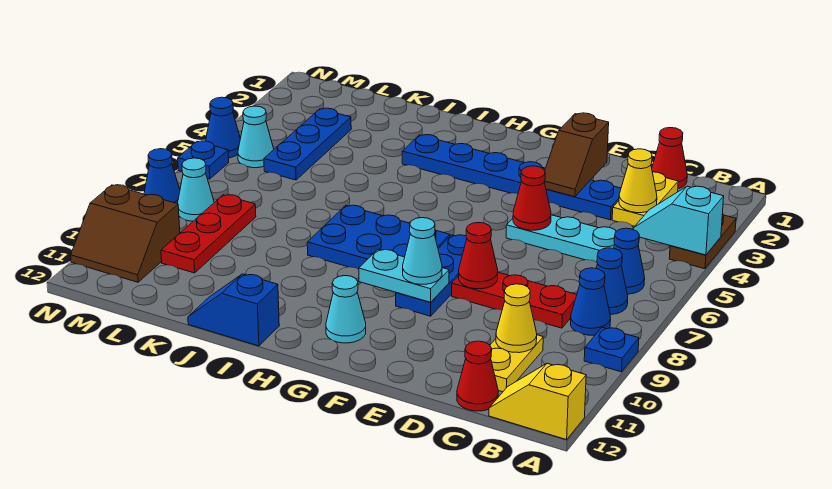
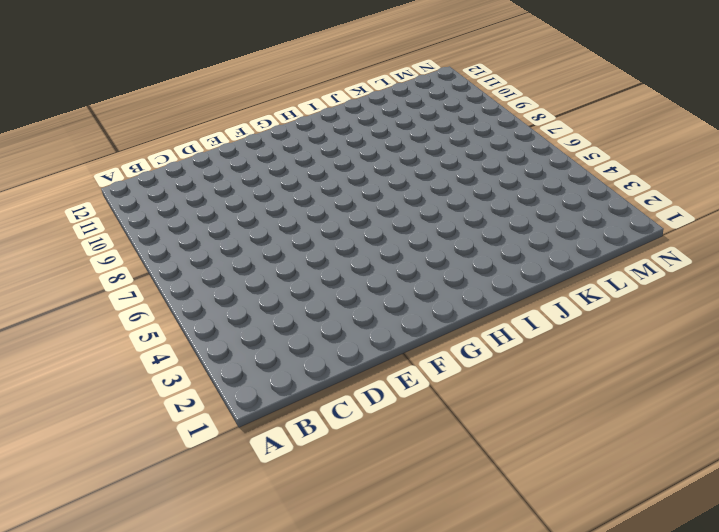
none -> brown plate A3:A4 level 1
none -> blue plate A9 level 1
none -> yellow slope A12:B12 level 1 top A
none -> blue cone B6 level 1

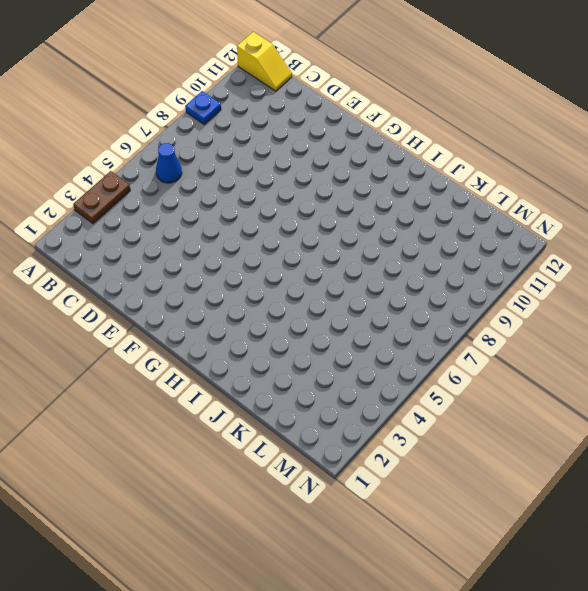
none -> blue cone B7 level 1
none -> blue cone B8 level 1
none -> red cone C1 level 1
none -> yellow plate C2:C3 level 1

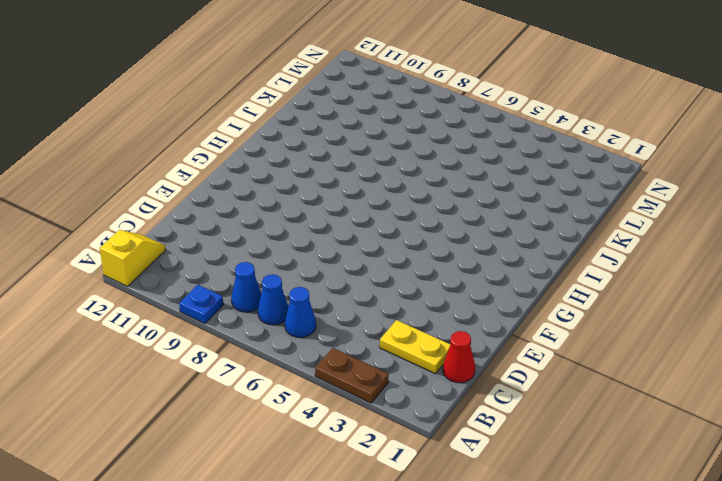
none -> cyan plate C5:E5 level 1
none -> red plate C8:E8 level 1
none -> yellow plate C10:C11 level 1
none -> red cone C12 level 1

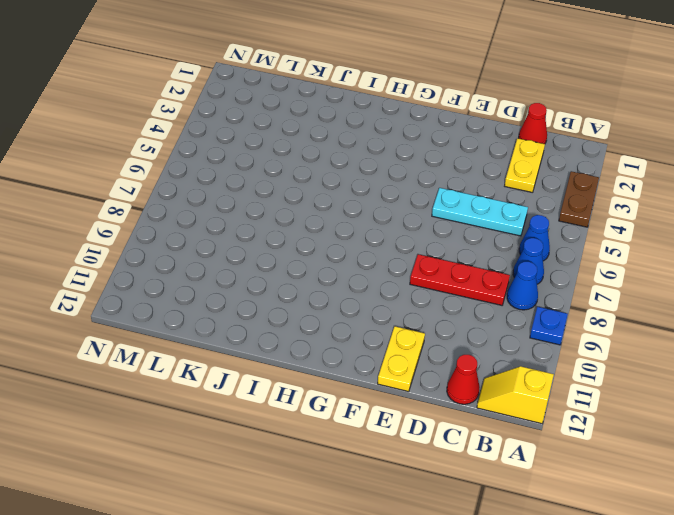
yellow plate E11:E12 level 1 -> yellow plate C10:C11 level 1
none -> blue plate D3:I3 level 1
none -> blue plate F7:F9 level 1
none -> blue plate G7:I8 level 1
none -> cyan cone G11 level 1

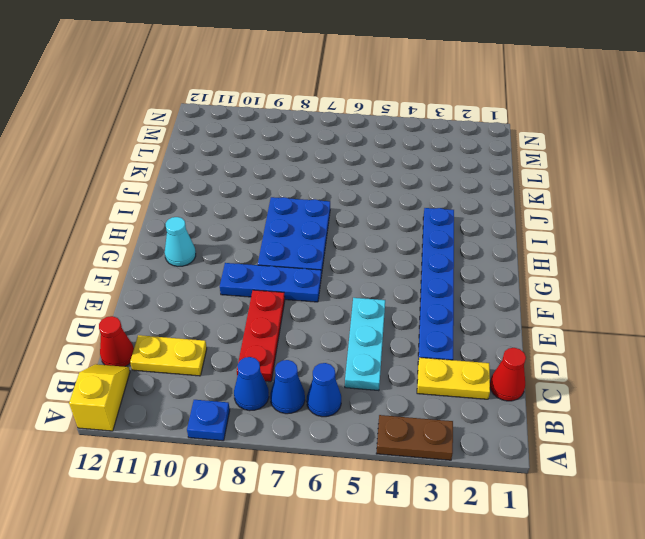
none -> blue slope I12:J12 level 1 top I
none -> blue plate L3:L5 level 1
none -> red plate L8:L10 level 1
none -> cyan cone M5 level 1

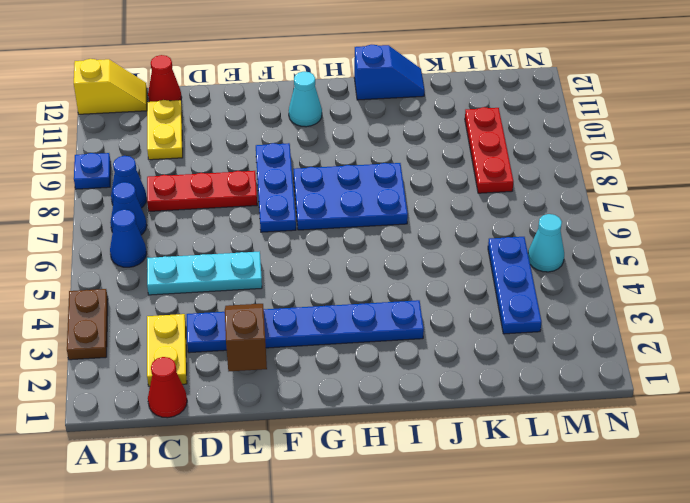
none -> cyan cone M8 level 1
none -> brown slope M10:N11 level 1 top 10
none -> blue cone N5 level 1
none -> blue plate N6 level 1

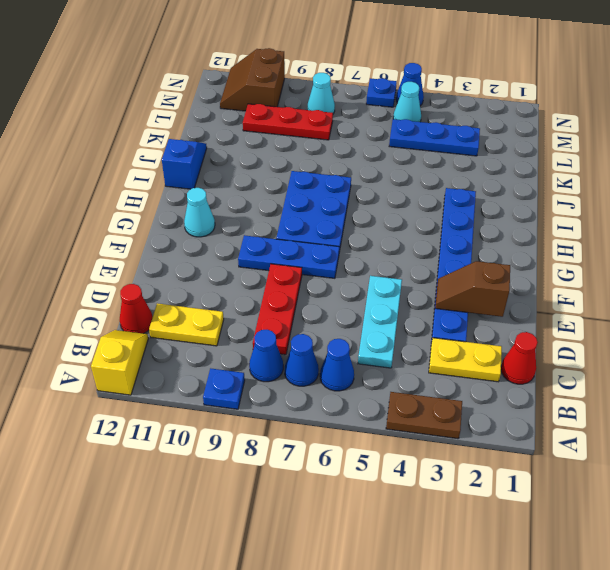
none -> blue cone N8 level 1
none -> cyan slope A4:B4 level 2 top A
none -> yellow cone C3 level 2
none -> yellow cone C10 level 2

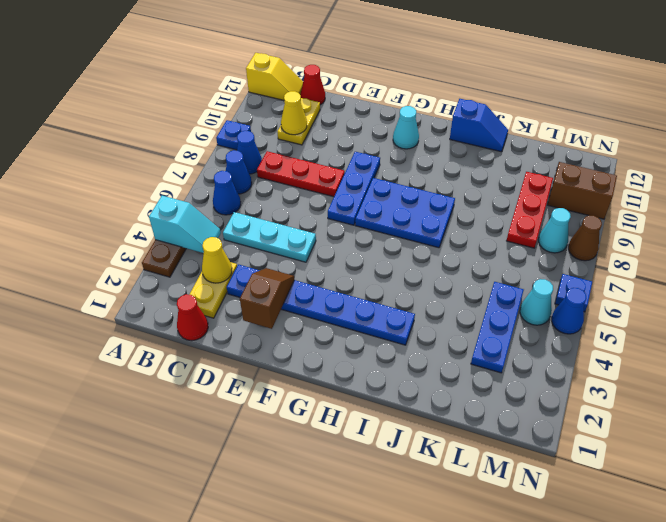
brown cone N8 level 1 -> blue cone N8 level 1
none -> red cone E5 level 2
none -> red cone E8 level 2
none -> cyan plate F9:G9 level 2
none -> cyan cone F9 level 3

